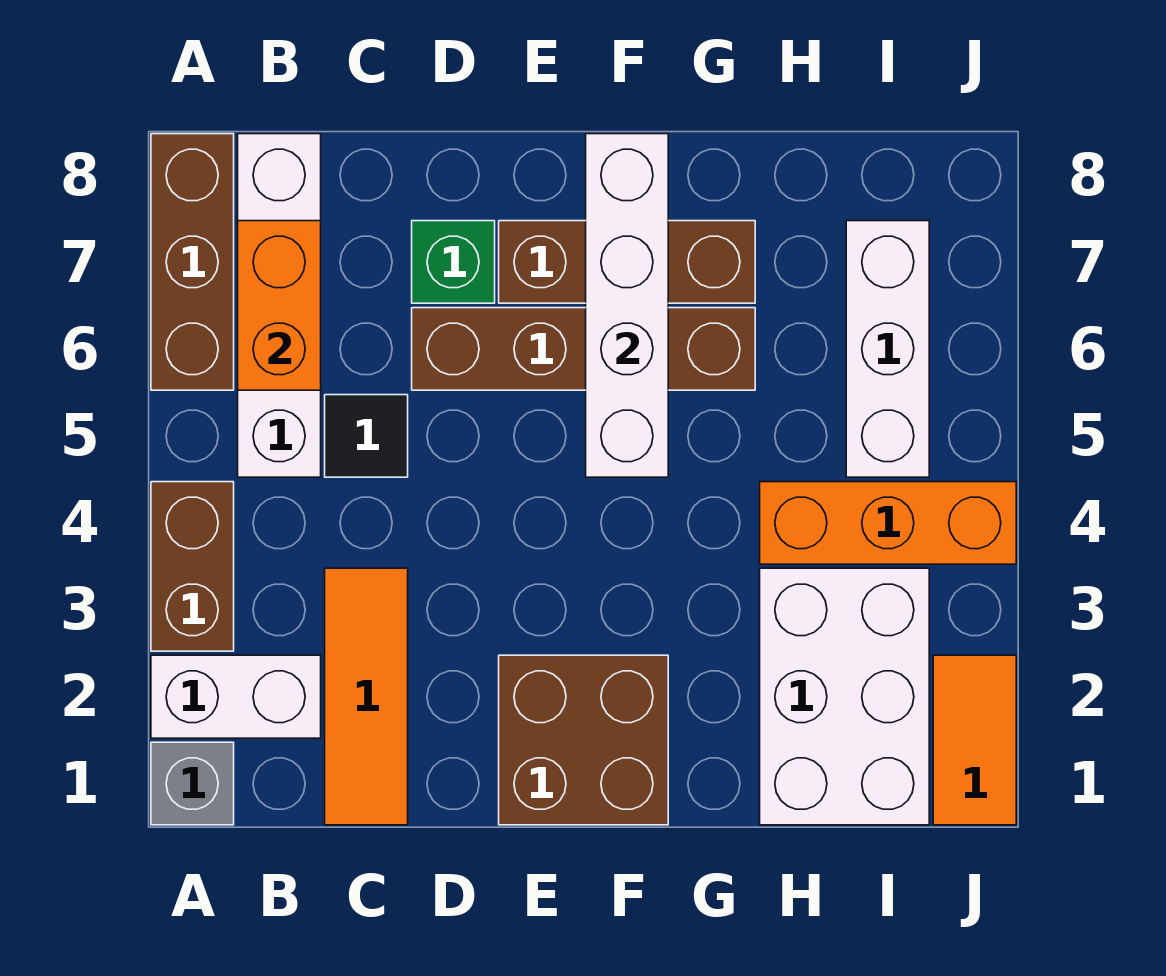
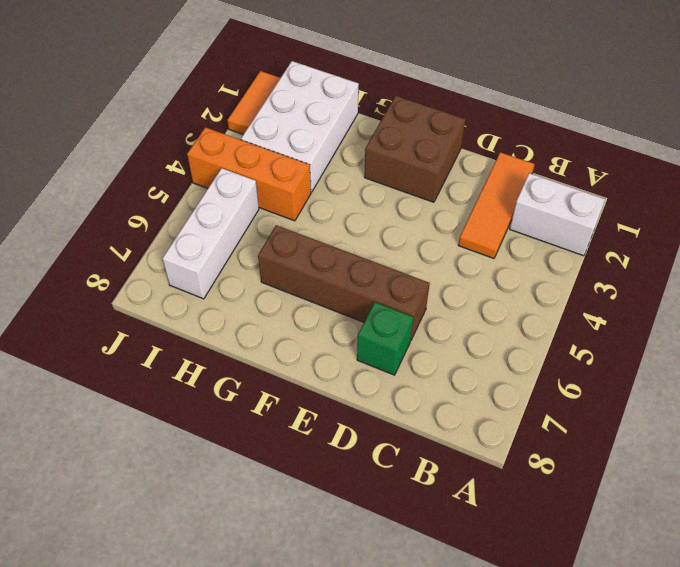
none -> grey brick A1 level 1
none -> brown brick A3:A4 level 1
none -> brown brick A6:A8 level 1

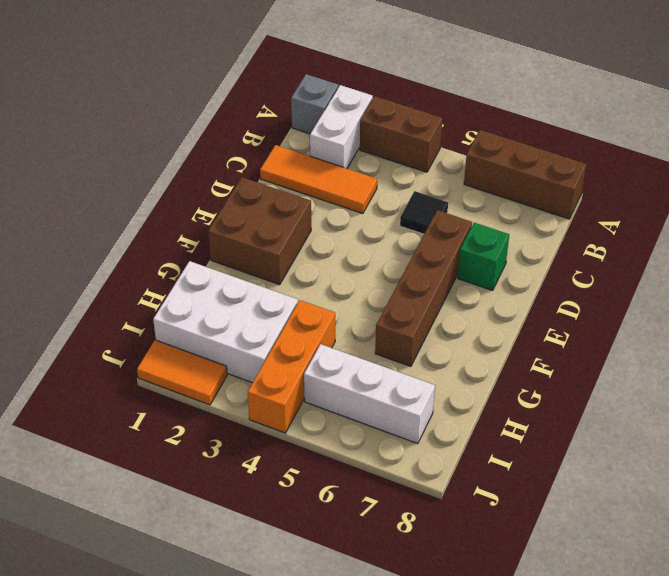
none -> white brick B5:B8 level 1
none -> brown brick E7:G7 level 1
none -> orange brick B6:B7 level 2

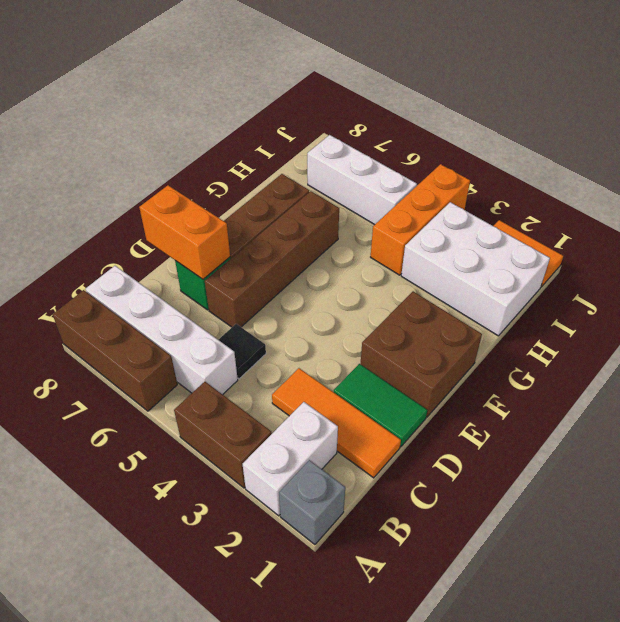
green tile D1:D2 level 1 -> none
orange brick D7:D8 level 2 -> orange brick B6:B7 level 2
none -> white brick F5:F8 level 2

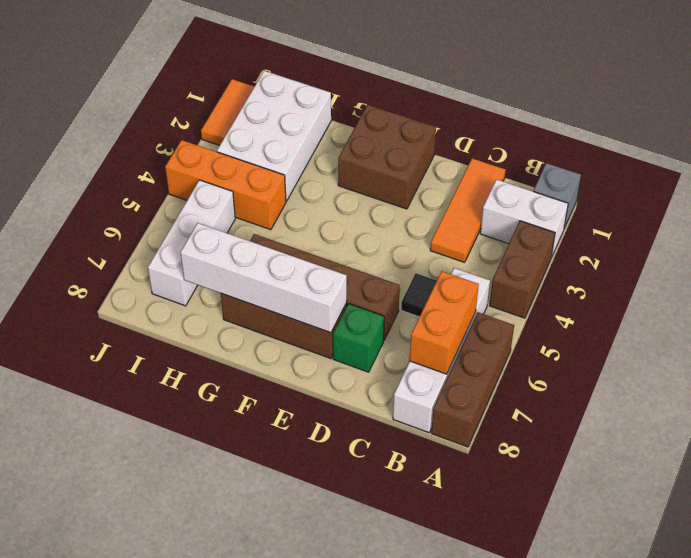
white brick E7:H7 level 2 -> white brick F5:F8 level 2

